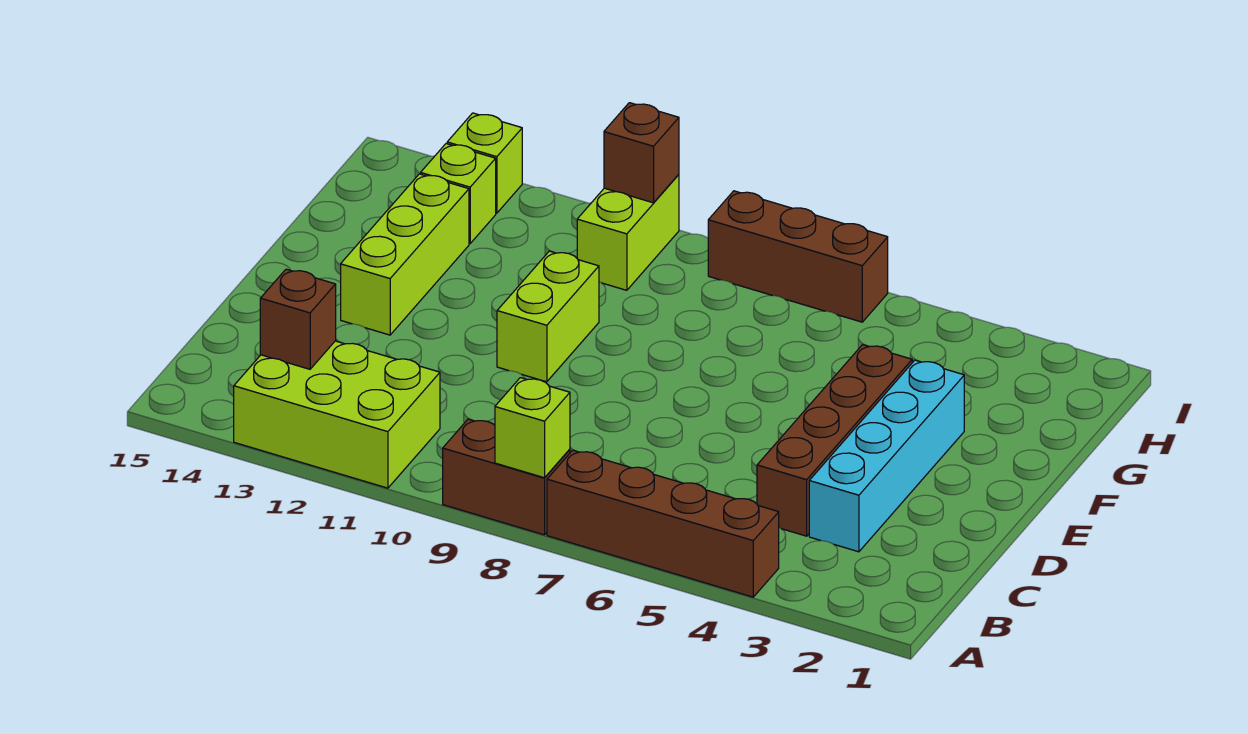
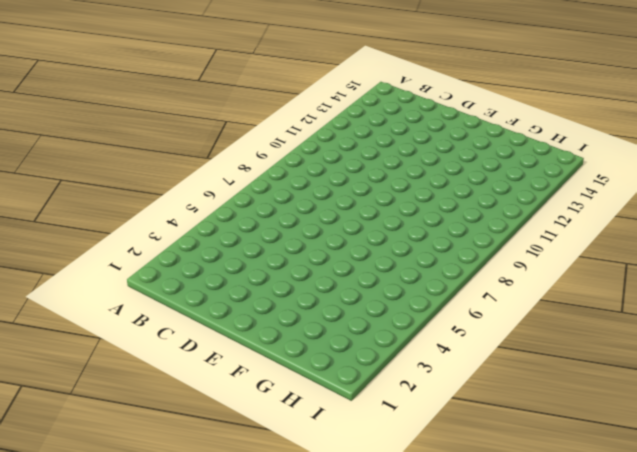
none -> brown brick A4:A7 level 1
none -> brown brick A8:A9 level 1
none -> lime brick A11:B13 level 1

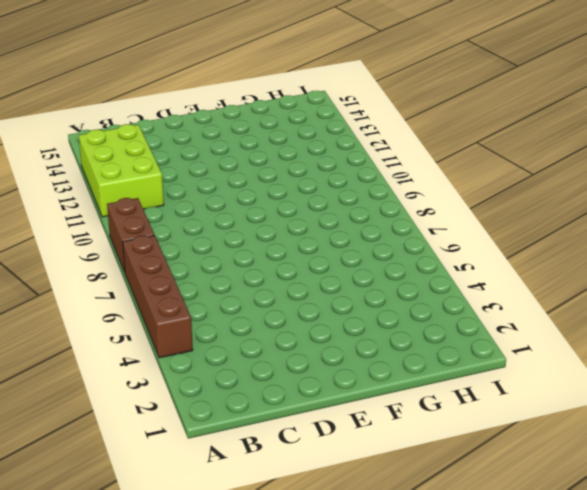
none -> cyan brick C3:F3 level 1
none -> brown brick C4:F4 level 1
none -> lime brick E10:F10 level 1

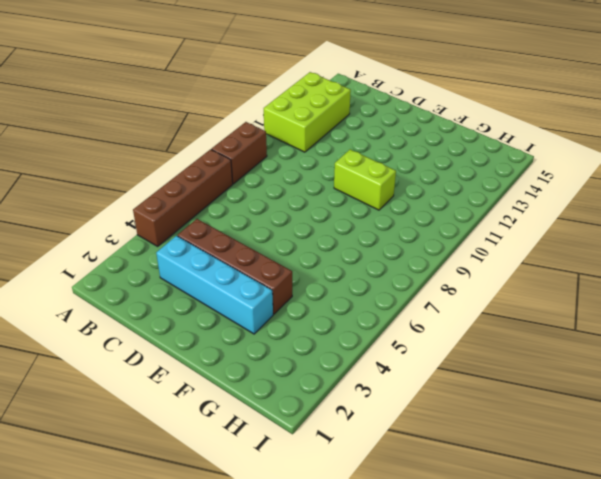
none -> lime brick E13:G13 level 1
none -> lime brick H10:I10 level 1
none -> lime brick H13 level 1

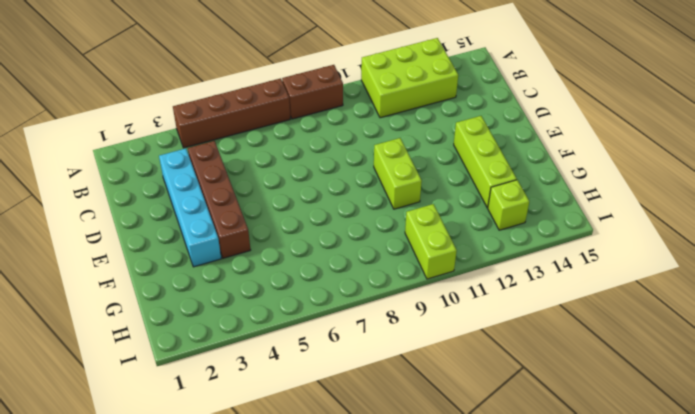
none -> brown brick I6:I8 level 1
none -> lime brick I13 level 1
none -> lime brick A8 level 2

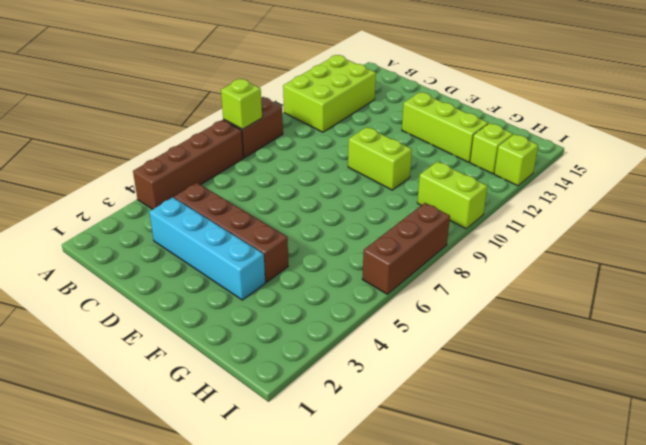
none -> brown brick B13 level 2
none -> brown brick I10 level 2

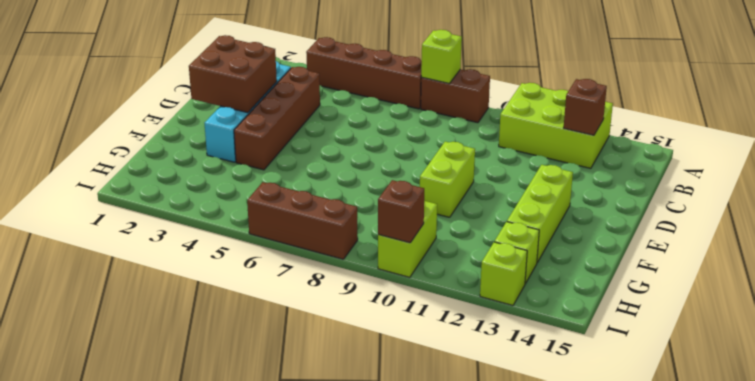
brown brick D2:E3 level 2 -> none

